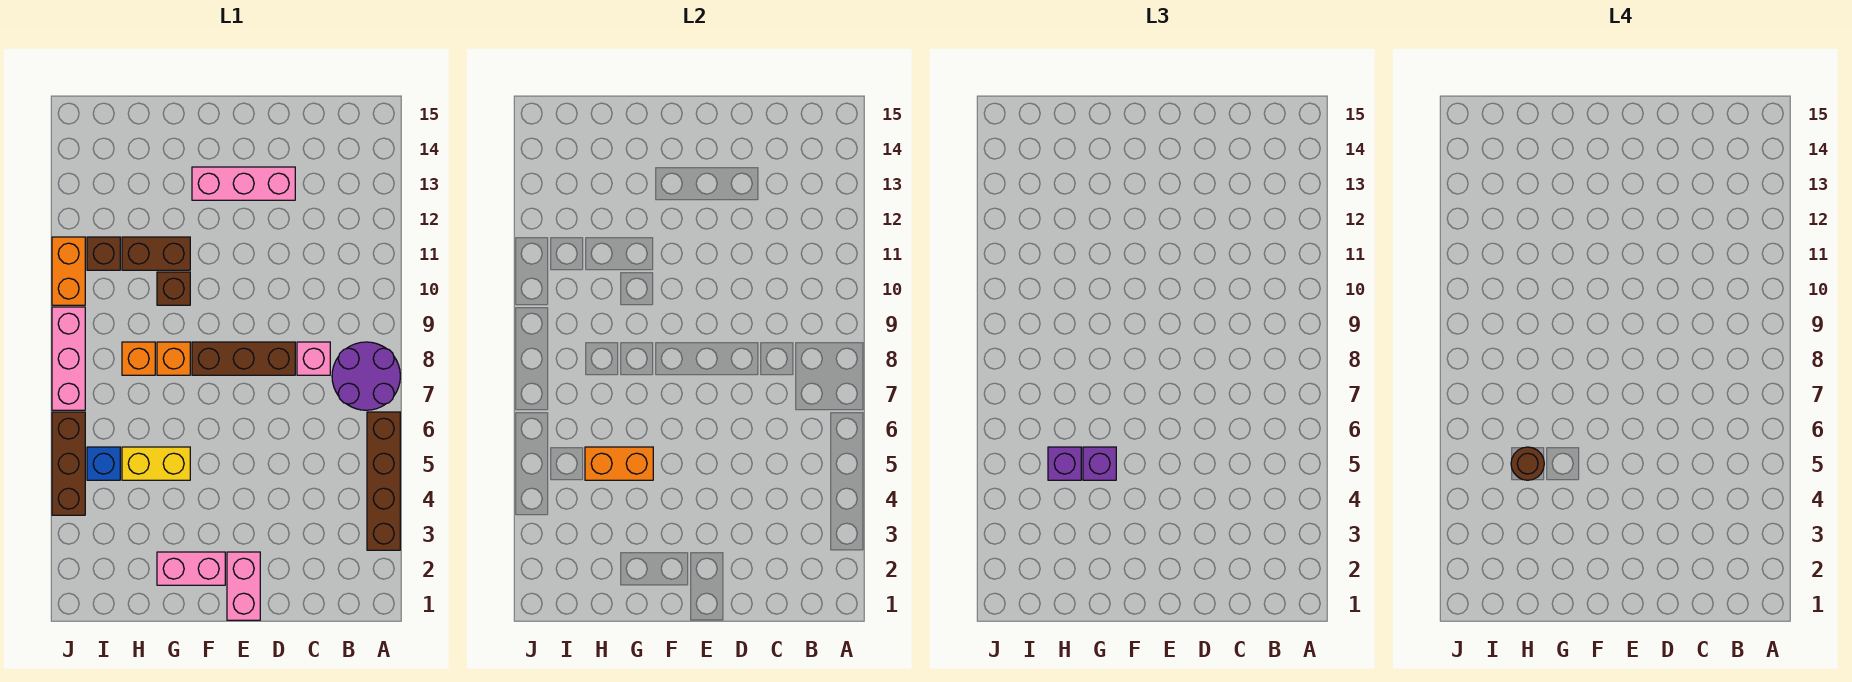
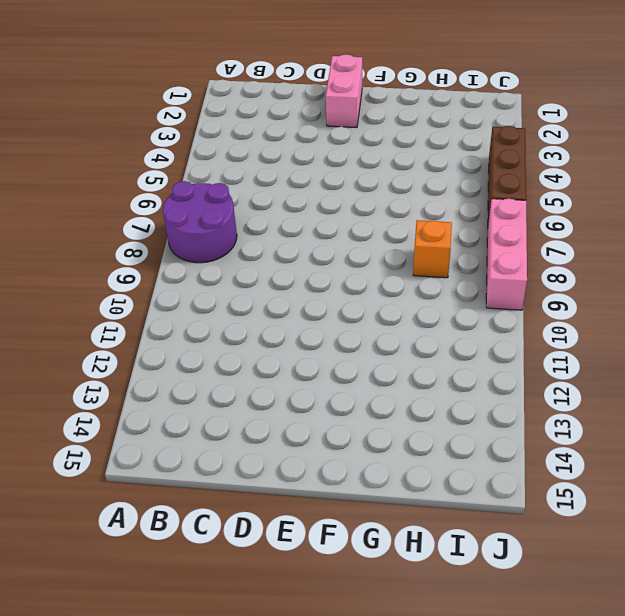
none -> brown brick A3:A6 level 1
none -> pink brick C8 level 1
none -> brown brick D8:F8 level 1

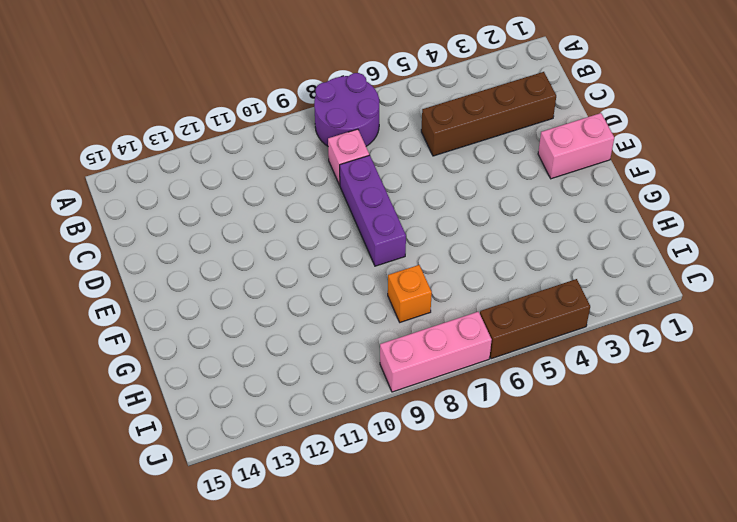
brown brick C2:C5 level 1 -> brown brick A3:A6 level 1
purple brick D8:F8 level 1 -> brown brick D8:F8 level 1
none -> pink brick D13:F13 level 1
none -> pink brick F2:G2 level 1
none -> yellow brick G5:H5 level 1

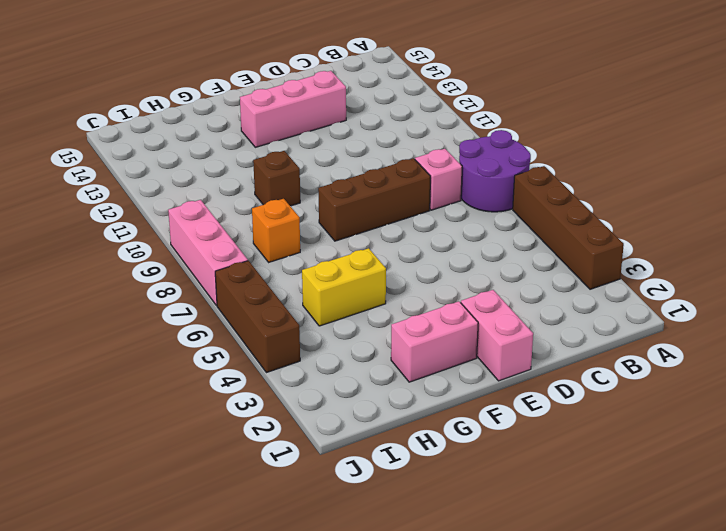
none -> orange brick G8 level 1
none -> brown brick G11:H11 level 1
none -> blue brick I5 level 1

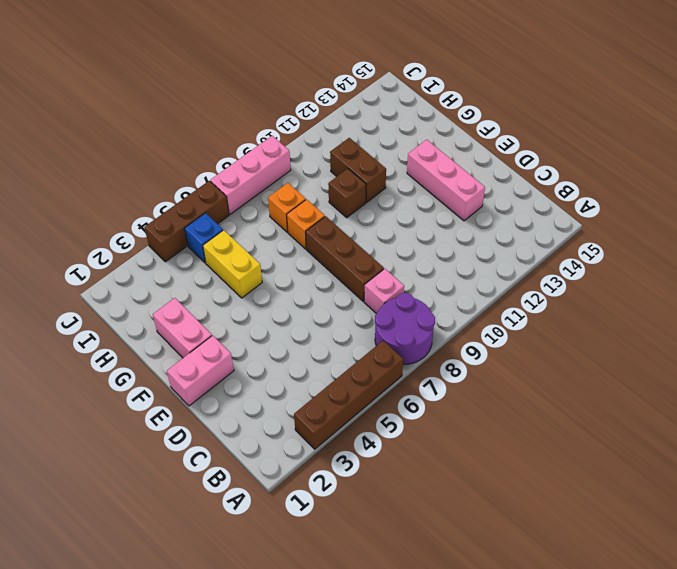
none -> brown brick I11 level 1
none -> orange brick J10:J11 level 1
none -> orange brick G5:H5 level 2

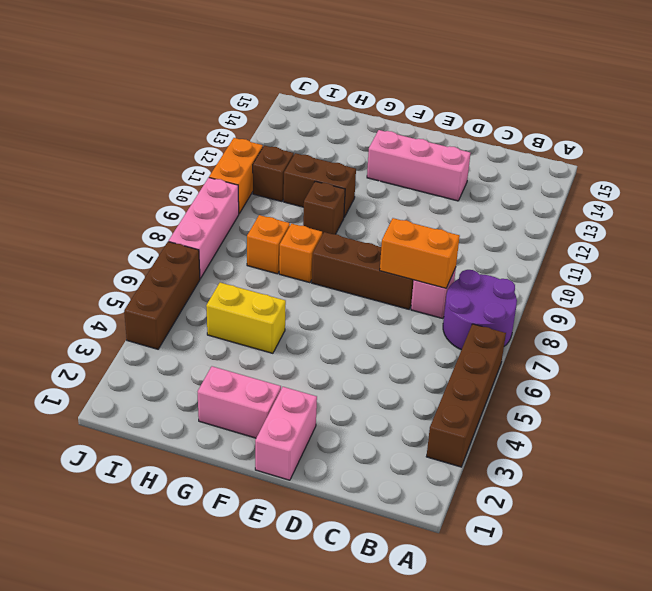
orange brick C8:D8 level 2 -> orange brick G5:H5 level 2
none -> blue brick I5 level 1
none -> purple brick G5 level 3
none -> purple brick H5 level 3

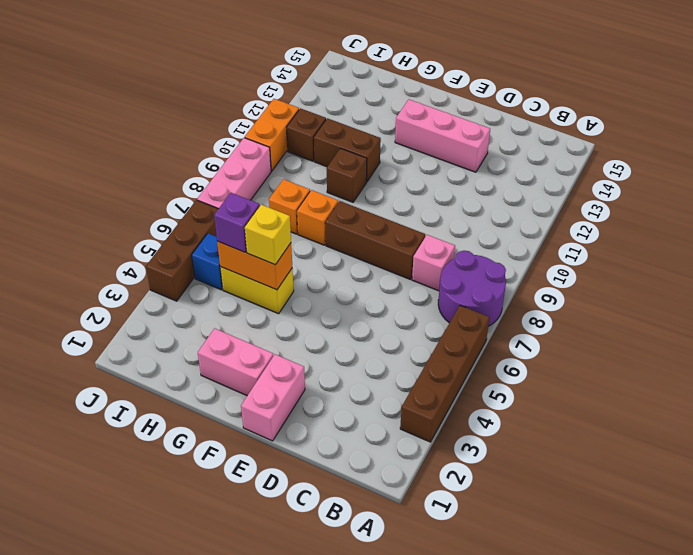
yellow brick G5 level 3 -> purple brick G5 level 3
none -> brown round brick H5 level 4

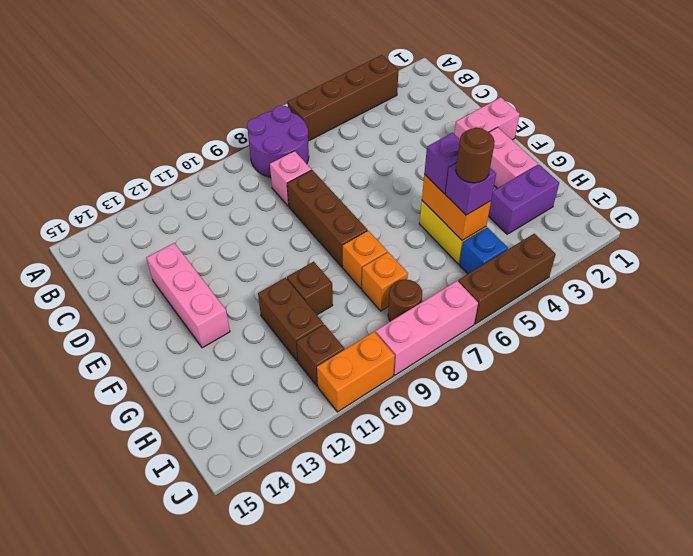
purple brick H2:H3 level 1 -> none
brown round brick I8 level 1 -> none

